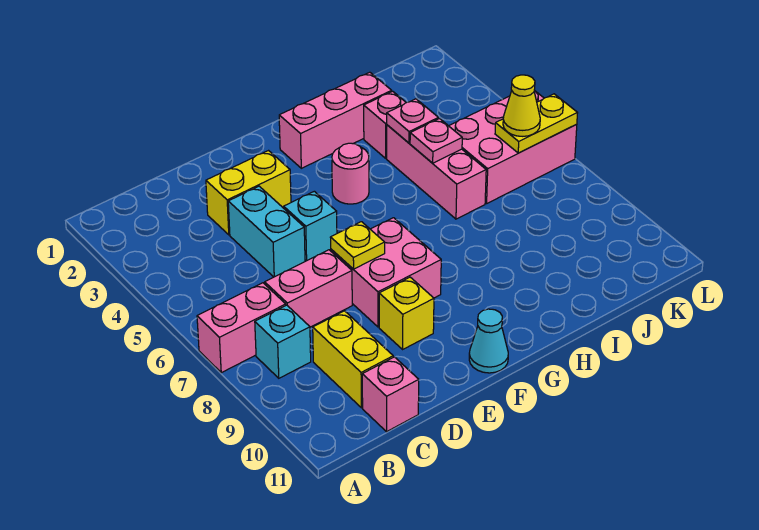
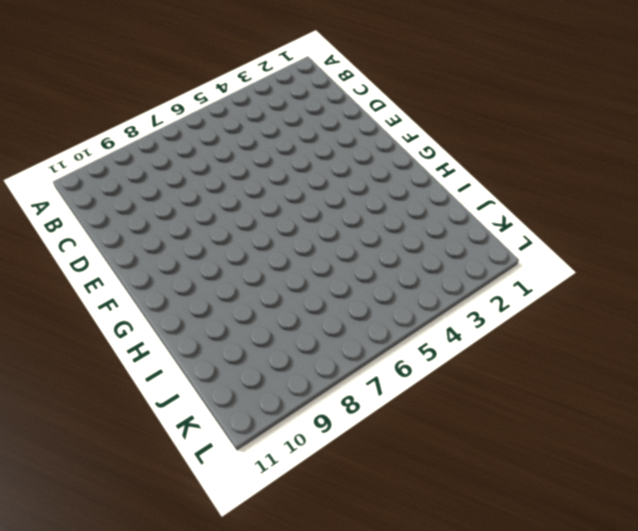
none -> pink brick A7:B7 level 1
none -> cyan brick B8 level 1
none -> pink brick C7:D7 level 1

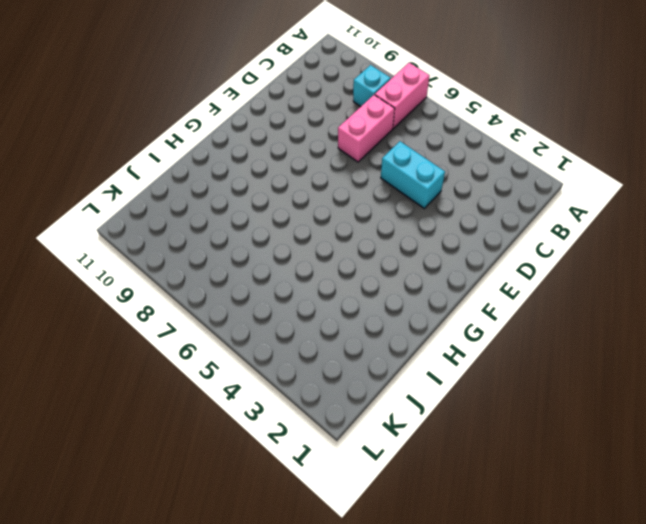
none -> yellow brick C9:C10 level 1
none -> pink brick C11 level 1
none -> yellow brick D3:E3 level 1

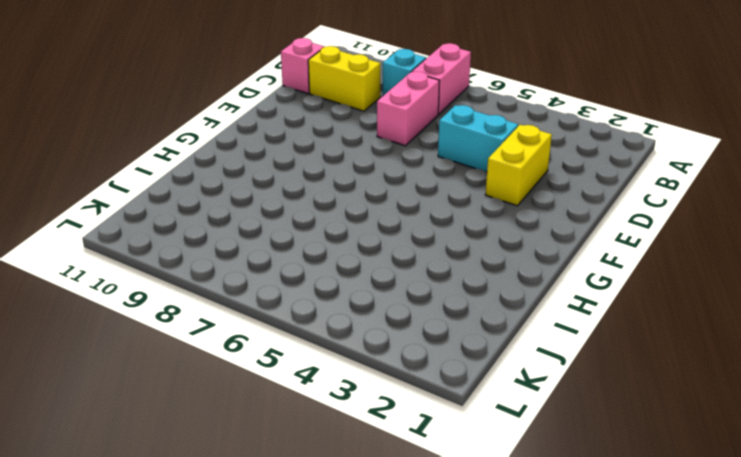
none -> cyan brick E5 level 1
none -> pink brick E7:F8 level 1
none -> yellow brick E9 level 1

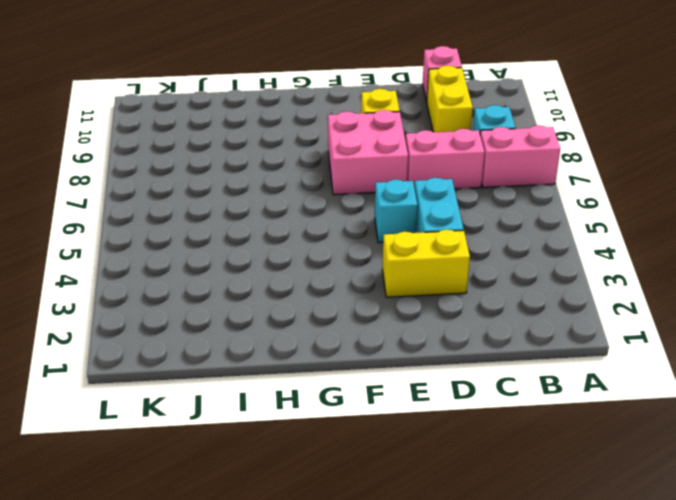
none -> cyan cone F11 level 1
none -> pink brick G2:I2 level 1
none -> pink round brick G4 level 1

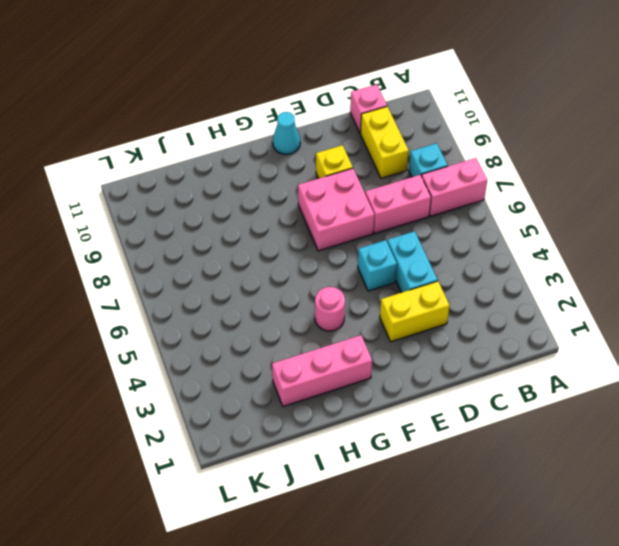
none -> pink brick I3 level 1
none -> pink brick I4:I6 level 1
none -> pink brick J5:L6 level 1

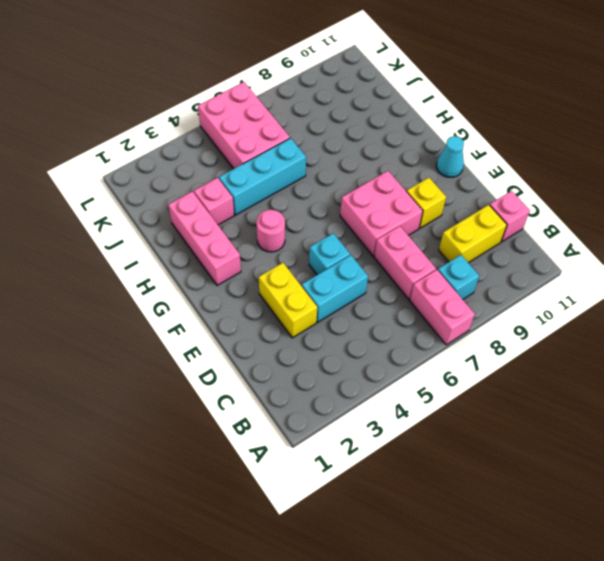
cyan brick I4:I6 level 1 -> pink brick I4:I6 level 1
none -> yellow plate E7 level 2
none -> pink plate I4 level 2
none -> pink plate I5 level 2

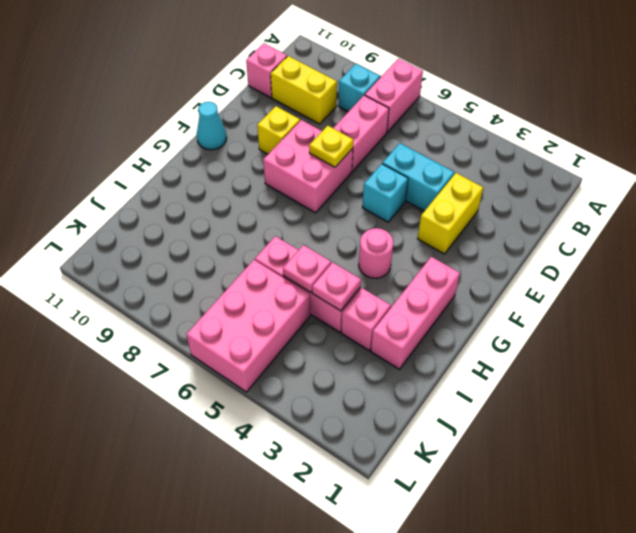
none -> yellow plate K6:L6 level 2
none -> yellow cone K6 level 3

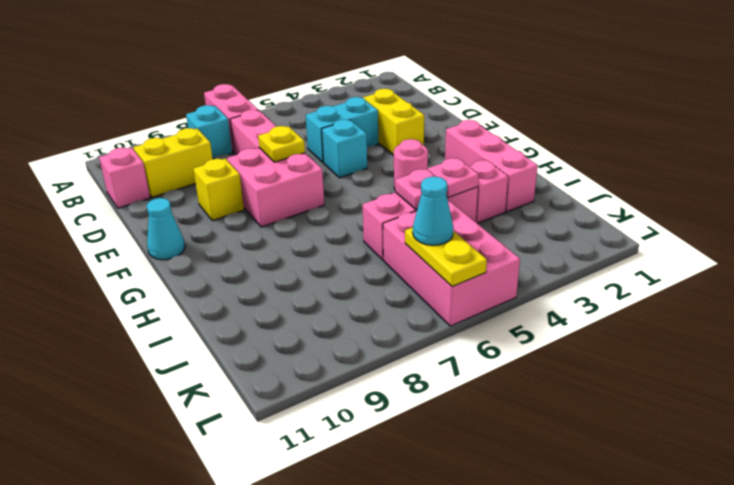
cyan cone K6 level 3 -> yellow cone K6 level 3

